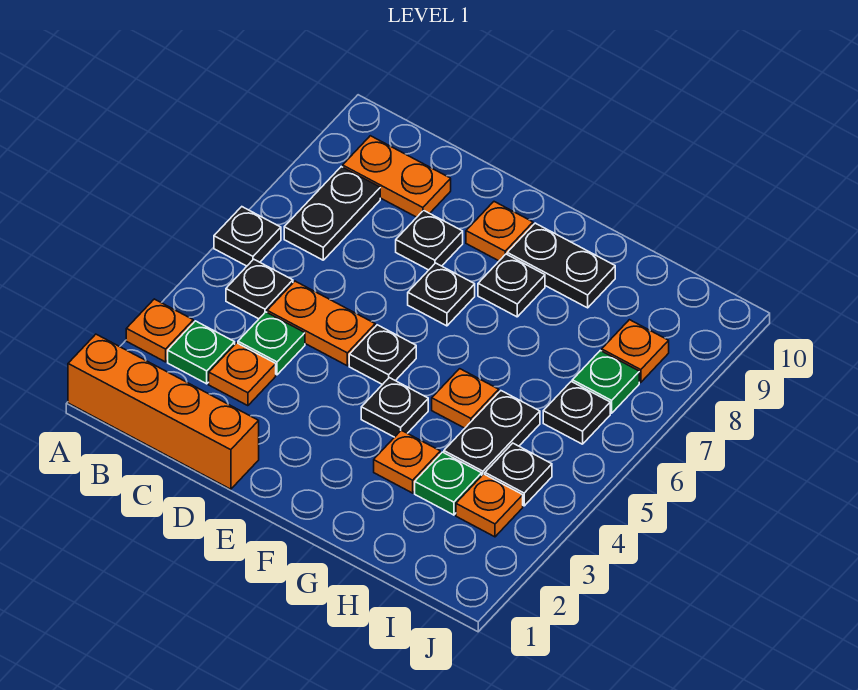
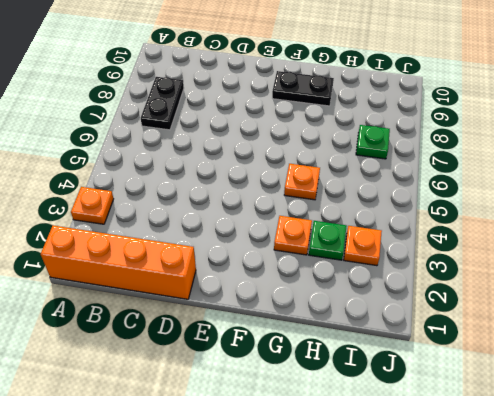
none -> black plate A6 level 1
none -> green plate B3 level 1
none -> black plate B5 level 1

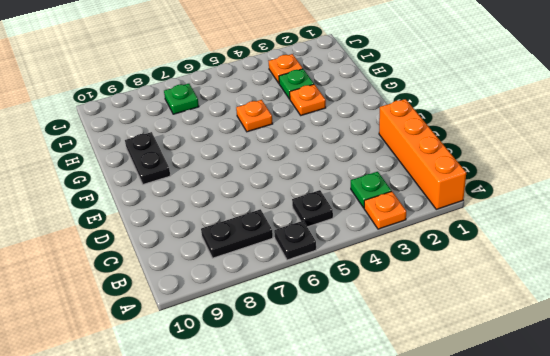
none -> orange plate B9:C9 level 1
none -> orange plate C3 level 1
none -> green plate C4 level 1

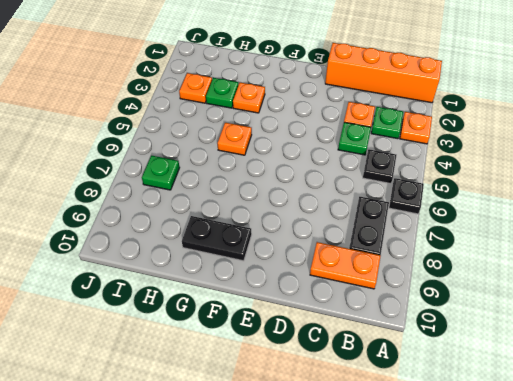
none -> orange plate C5:D5 level 1
none -> black plate D8 level 1
none -> black plate E5 level 1

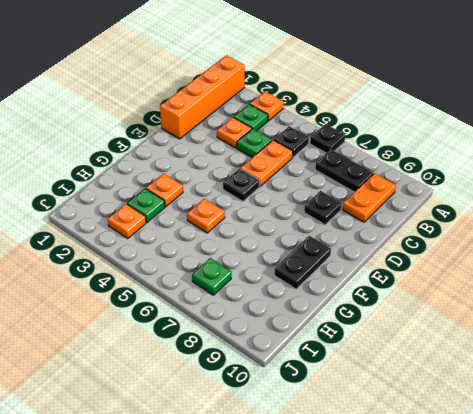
none -> black plate E7 level 1
none -> orange plate E9 level 1
none -> black plate F4 level 1

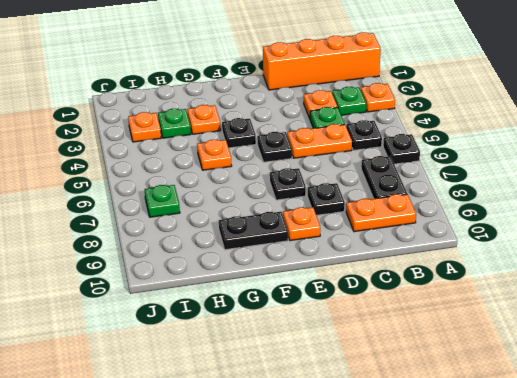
none -> black plate F8 level 1
none -> black plate H4:H5 level 1
none -> black plate I4 level 1

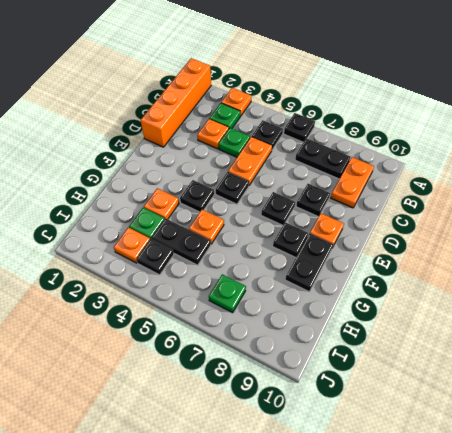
none -> black plate I6 level 1
none -> orange plate I8 level 1

